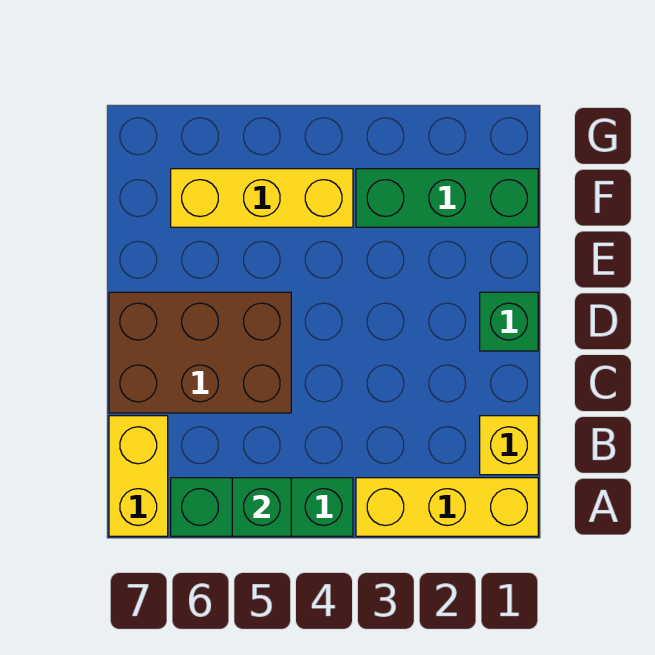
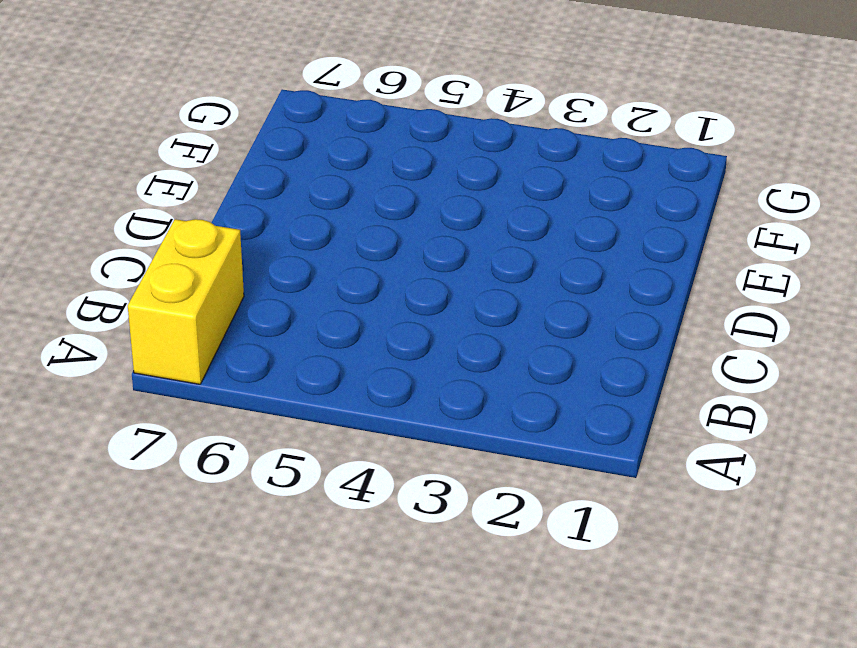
none -> yellow brick A1:A3 level 1
none -> green brick A4:A6 level 1

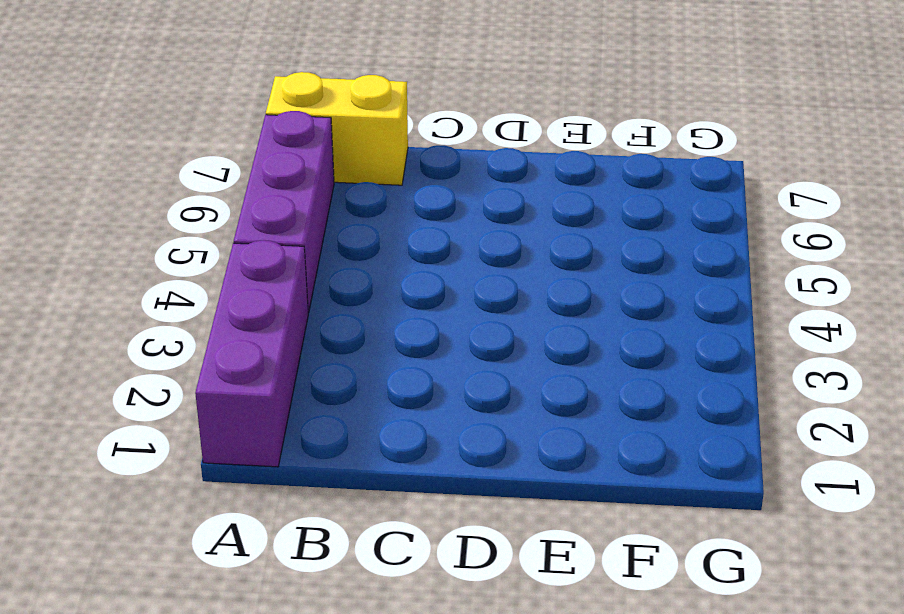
purple brick A1:A3 level 1 -> yellow brick A1:A3 level 1
purple brick A4:A6 level 1 -> green brick A4:A6 level 1
none -> yellow brick B1 level 1
none -> brown brick C5:D7 level 1

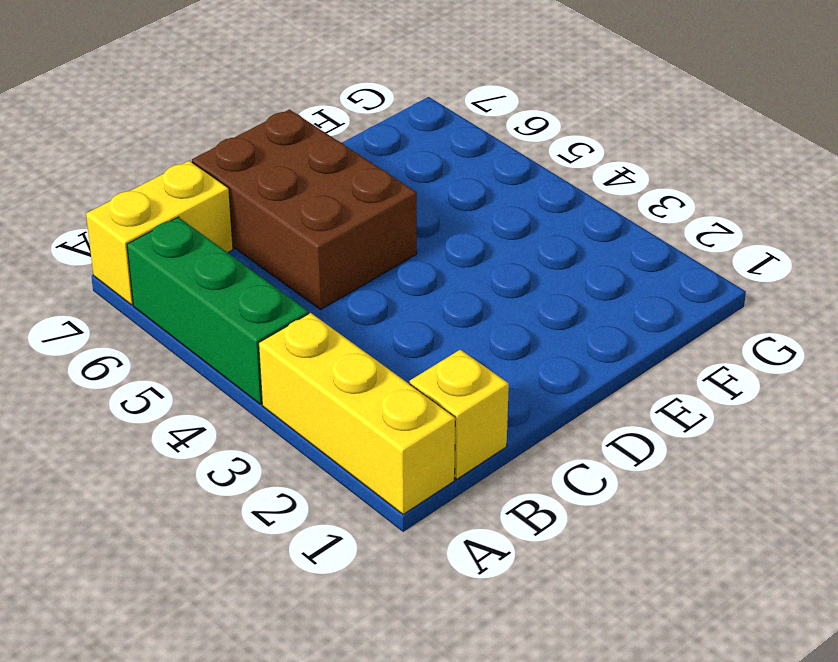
none -> green brick D1 level 1
none -> green brick F1:F3 level 1

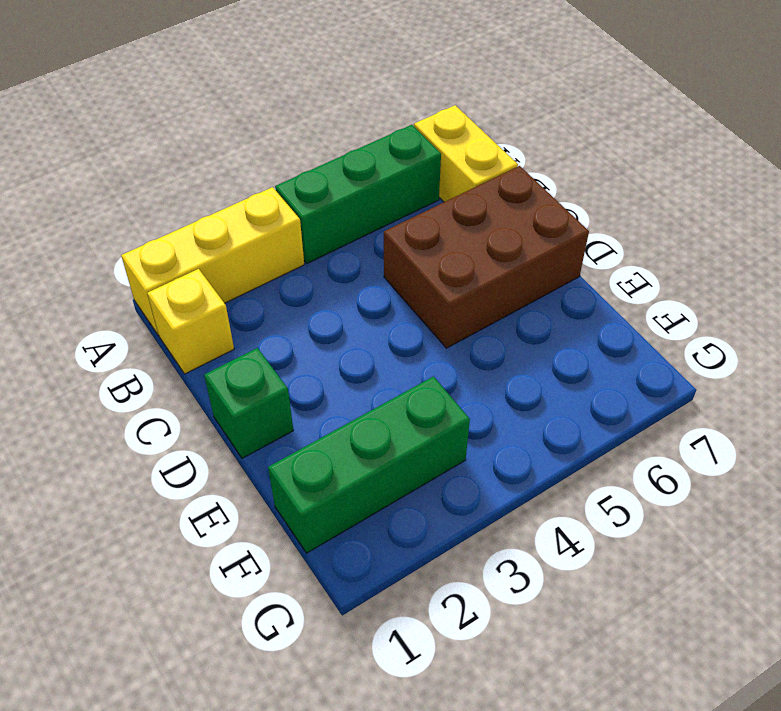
none -> yellow brick F4:F6 level 1
none -> green brick A5 level 2

